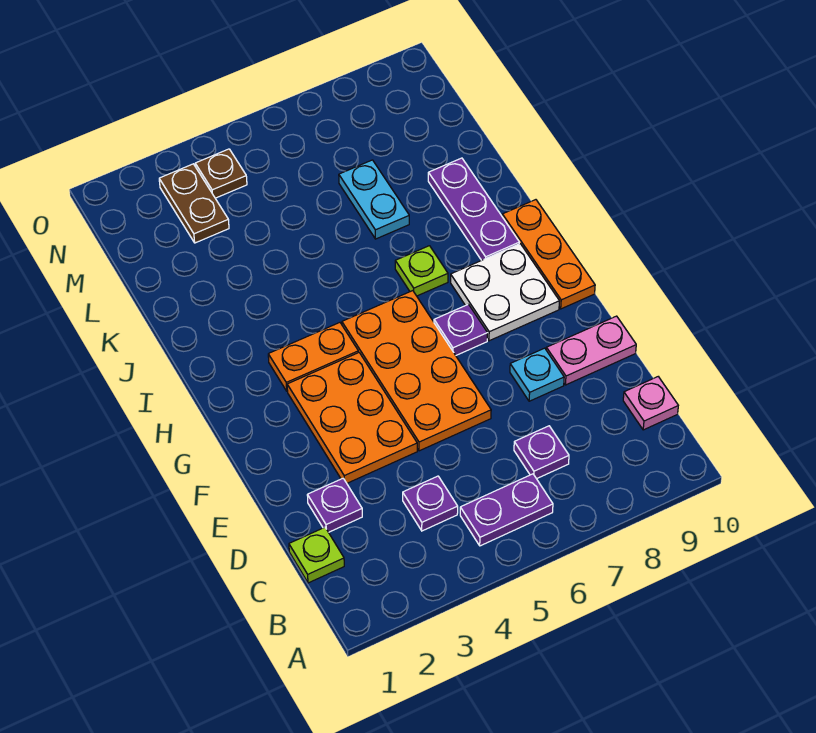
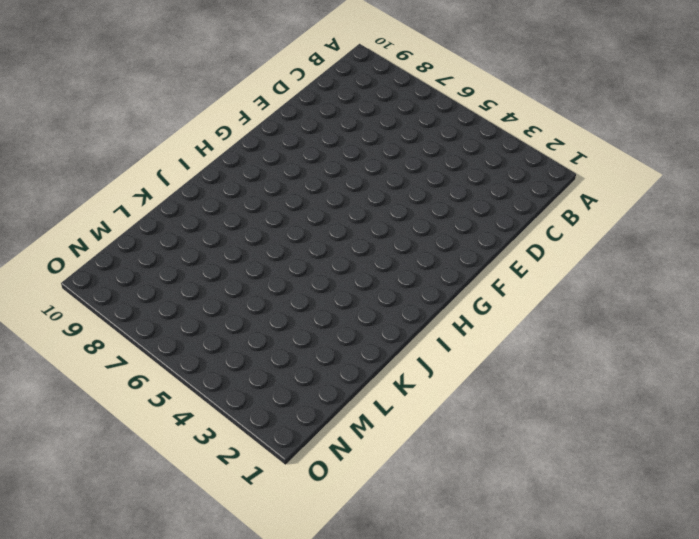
none -> purple plate B5:B6 level 1
none -> lime plate C1 level 1
none -> purple plate C4 level 1

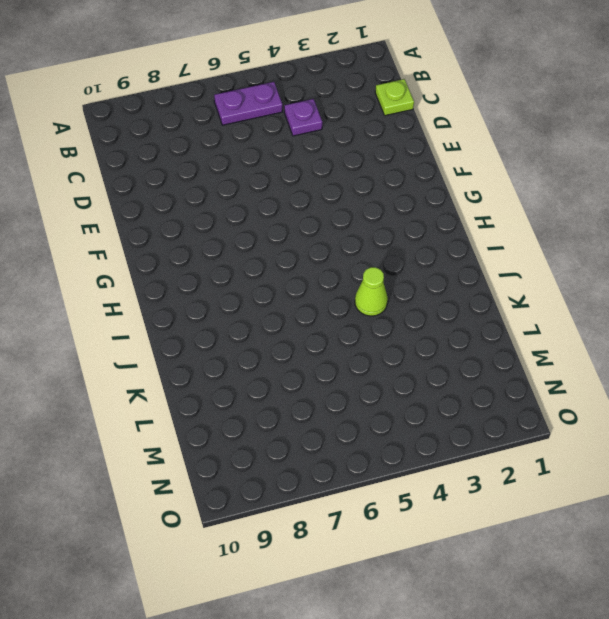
lime cone J4 level 1 -> none
none -> purple plate C7 level 1
none -> pink plate C10 level 1
none -> purple plate D2 level 1

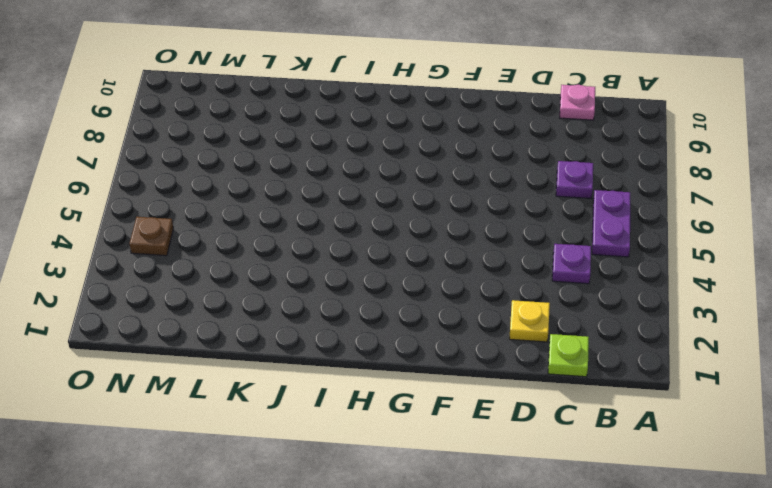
yellow plate D2 level 1 -> purple plate D2 level 1
none -> orange plate E3:G4 level 1
none -> orange plate E5:H6 level 1
none -> cyan plate E8 level 1

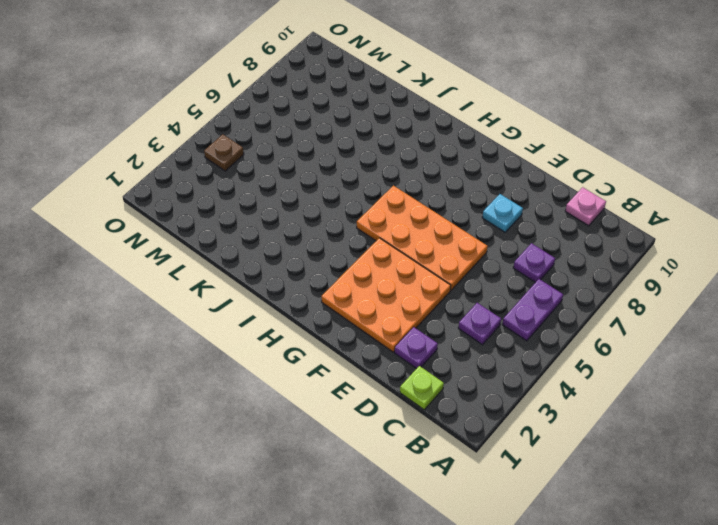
orange plate E2:G4 level 1 -> orange plate E3:G4 level 1
none -> pink plate E9:E10 level 1
none -> purple plate G7 level 1
none -> white plate G8:H9 level 1

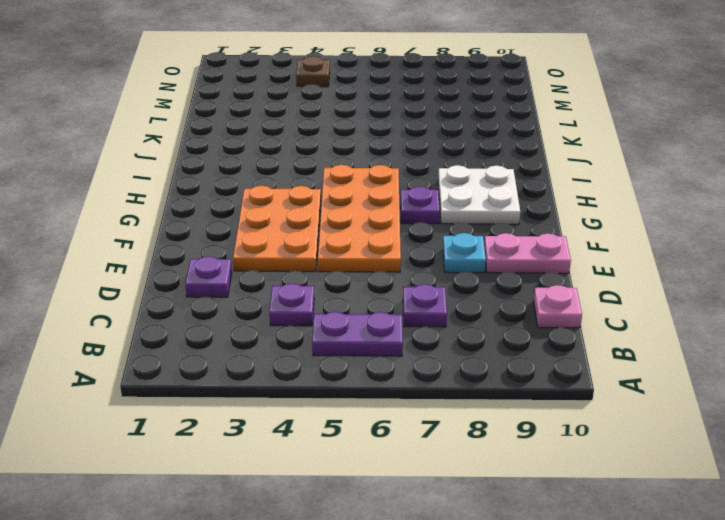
none -> lime plate C1 level 1
none -> orange plate G10:I10 level 1
none -> orange plate H3:H4 level 1

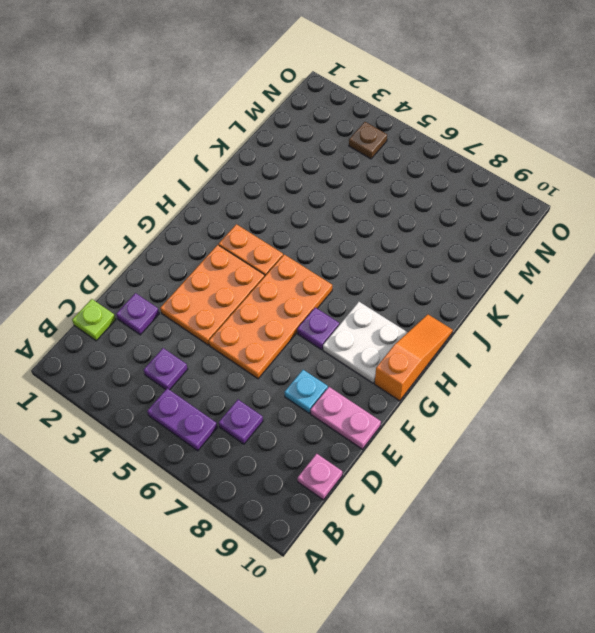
orange slope G10:I10 level 1 top G -> orange plate G10:I10 level 1
none -> lime plate I7 level 1
none -> purple plate I9:K9 level 1
none -> cyan plate K7:L7 level 1

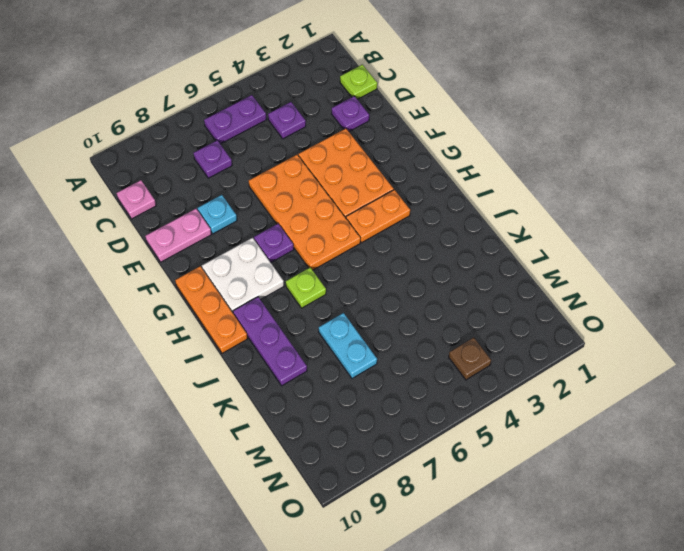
none -> brown plate M3:N3 level 1

